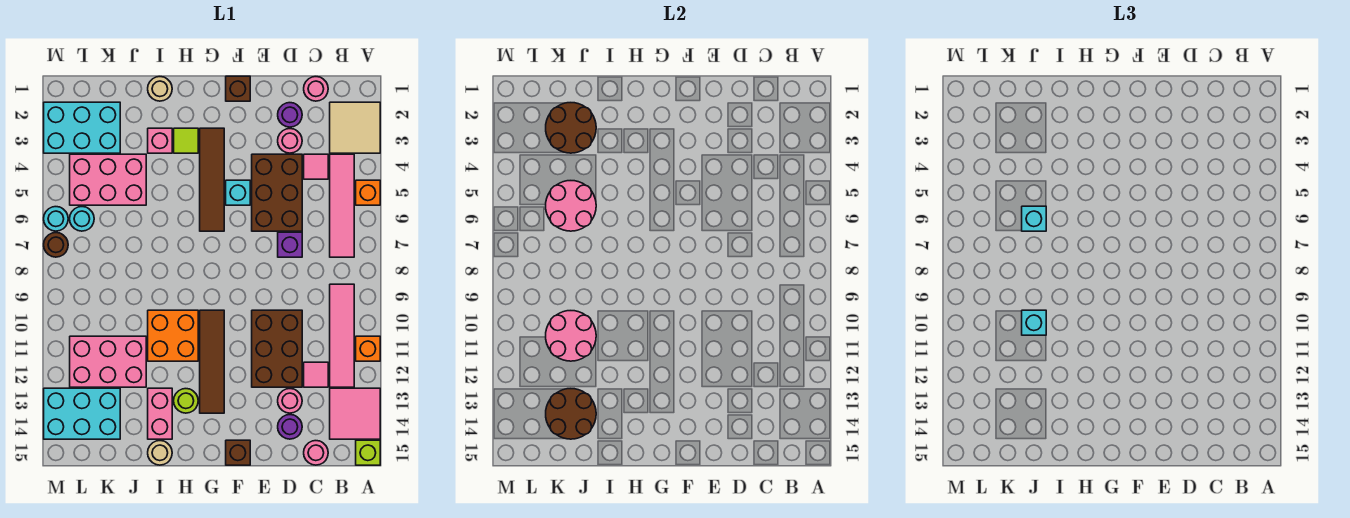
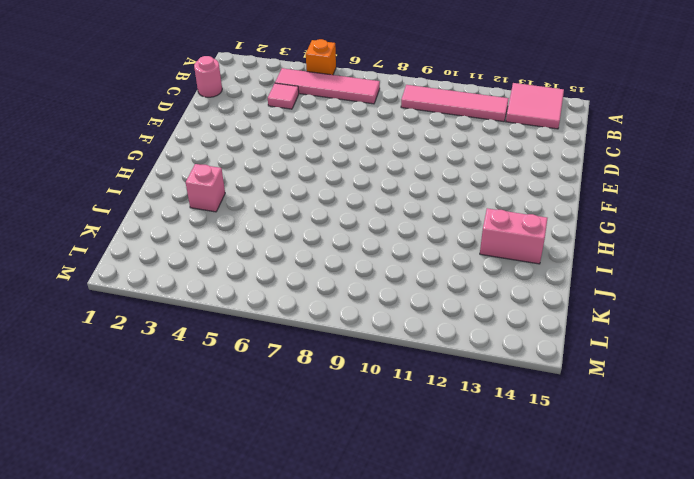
none -> tan tile A2:B3 level 1
none -> orange brick A11 level 1
none -> lime brick A15 level 1
none -> pink tile C12 level 1

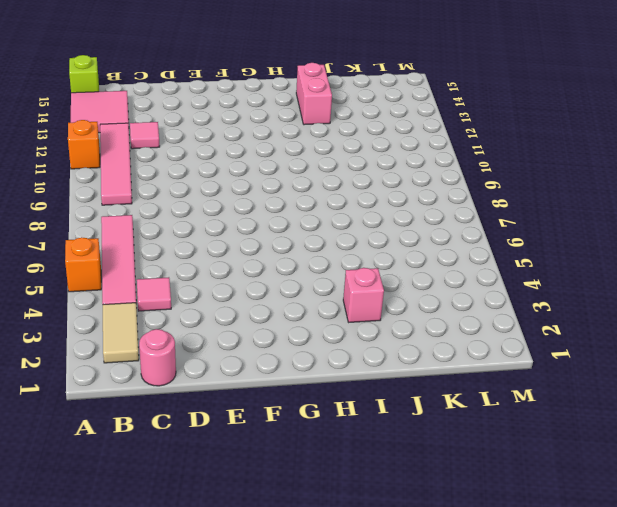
tan tile B2:B3 level 1 -> tan tile A2:B3 level 1
none -> pink round brick C15 level 1
none -> purple round brick D2 level 1
none -> pink round brick D3 level 1
none -> brown brick D4:E6 level 1

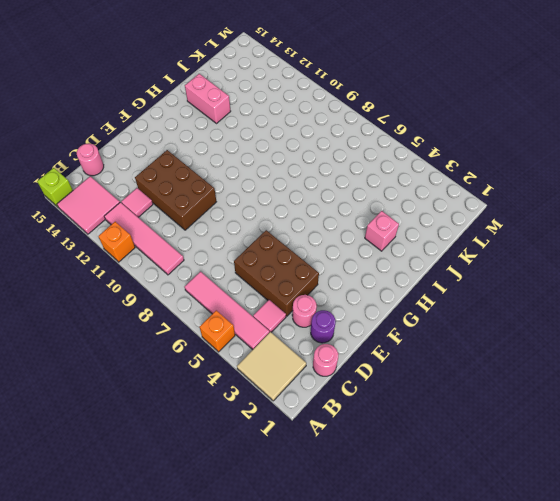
none -> purple brick D7 level 1
none -> pink round brick D13 level 1
none -> purple round brick D14 level 1
none -> brown brick F1 level 1

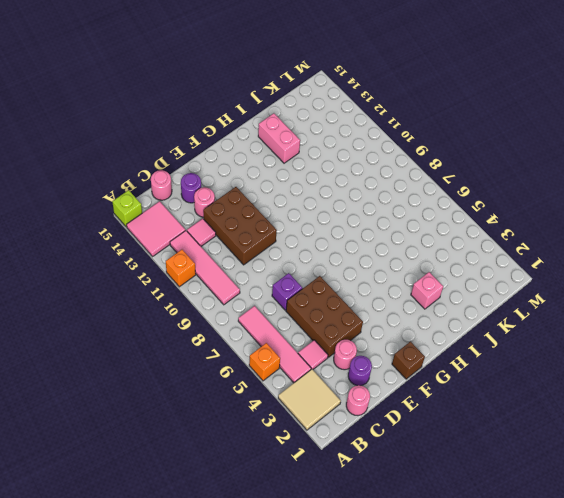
none -> cyan brick F5 level 1
none -> brown brick F15 level 1
none -> brown tile G3:G6 level 1
none -> brown tile G10:G13 level 1

